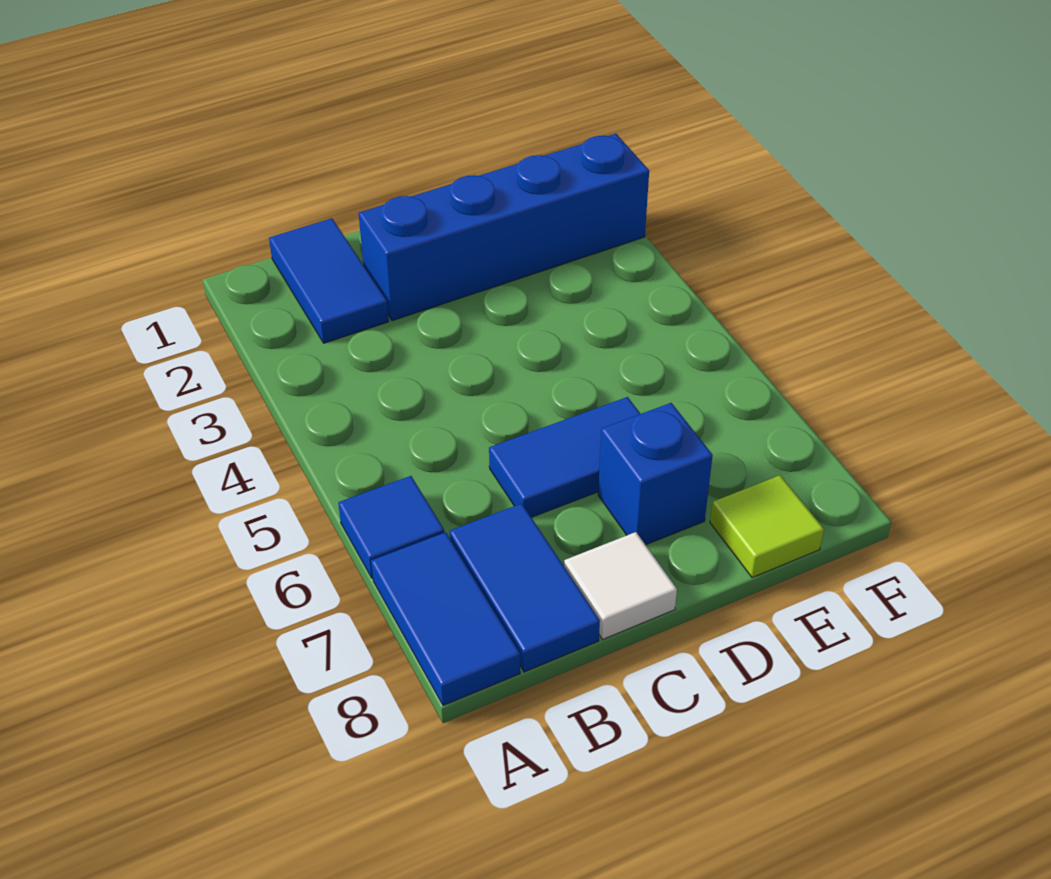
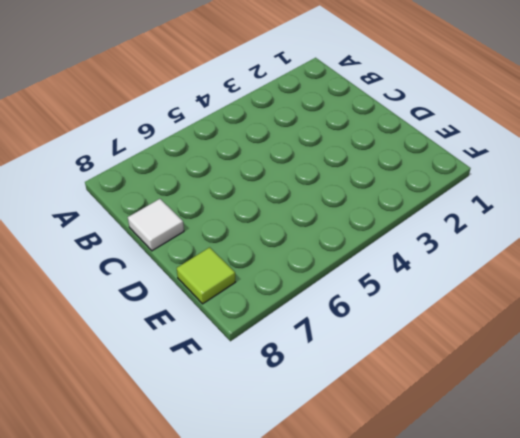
none -> blue tile A6 level 1
none -> blue tile A7:A8 level 1

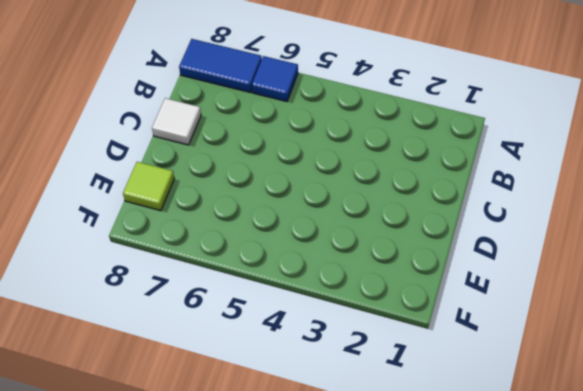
none -> blue tile B1:B2 level 1
none -> blue tile B7:B8 level 1

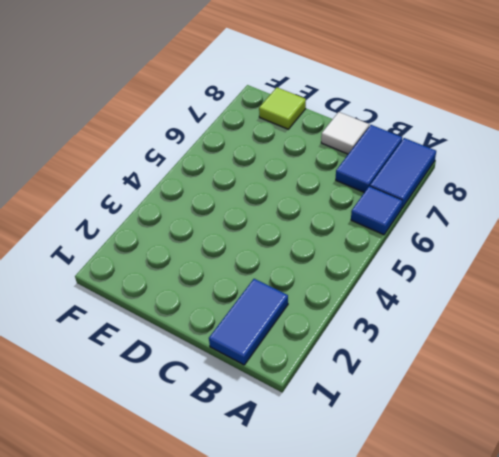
none -> blue brick C2:F2 level 1
none -> blue tile C6:D6 level 1

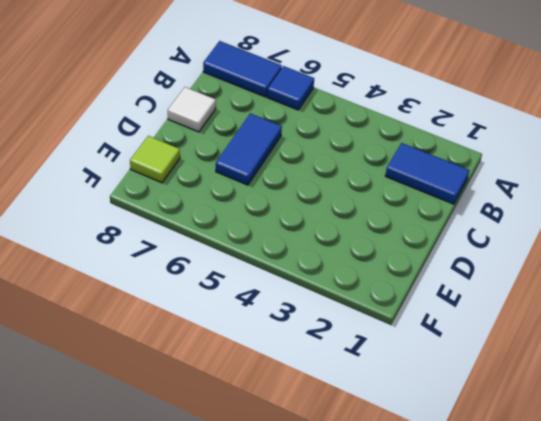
none -> blue tile B7:B8 level 1
none -> blue brick C2:F2 level 1

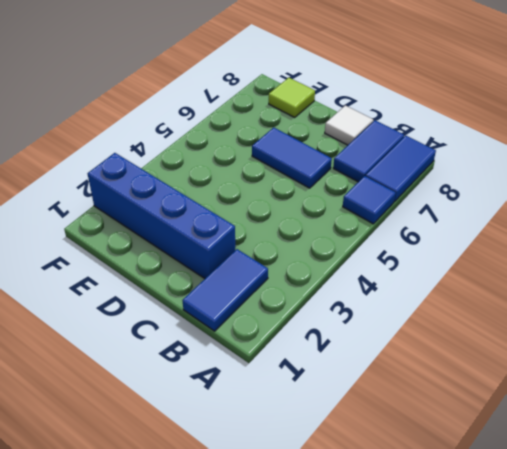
none -> blue brick D7 level 1

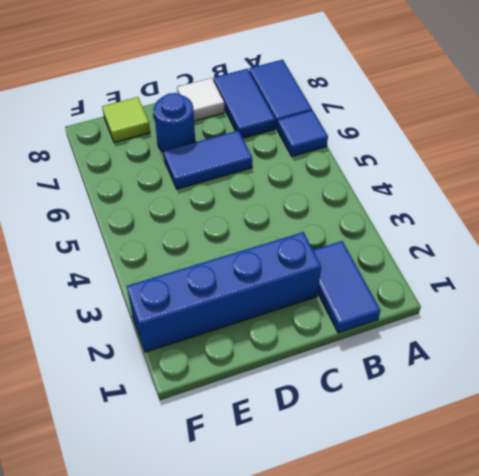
blue round brick D7 level 1 -> blue brick D7 level 1

